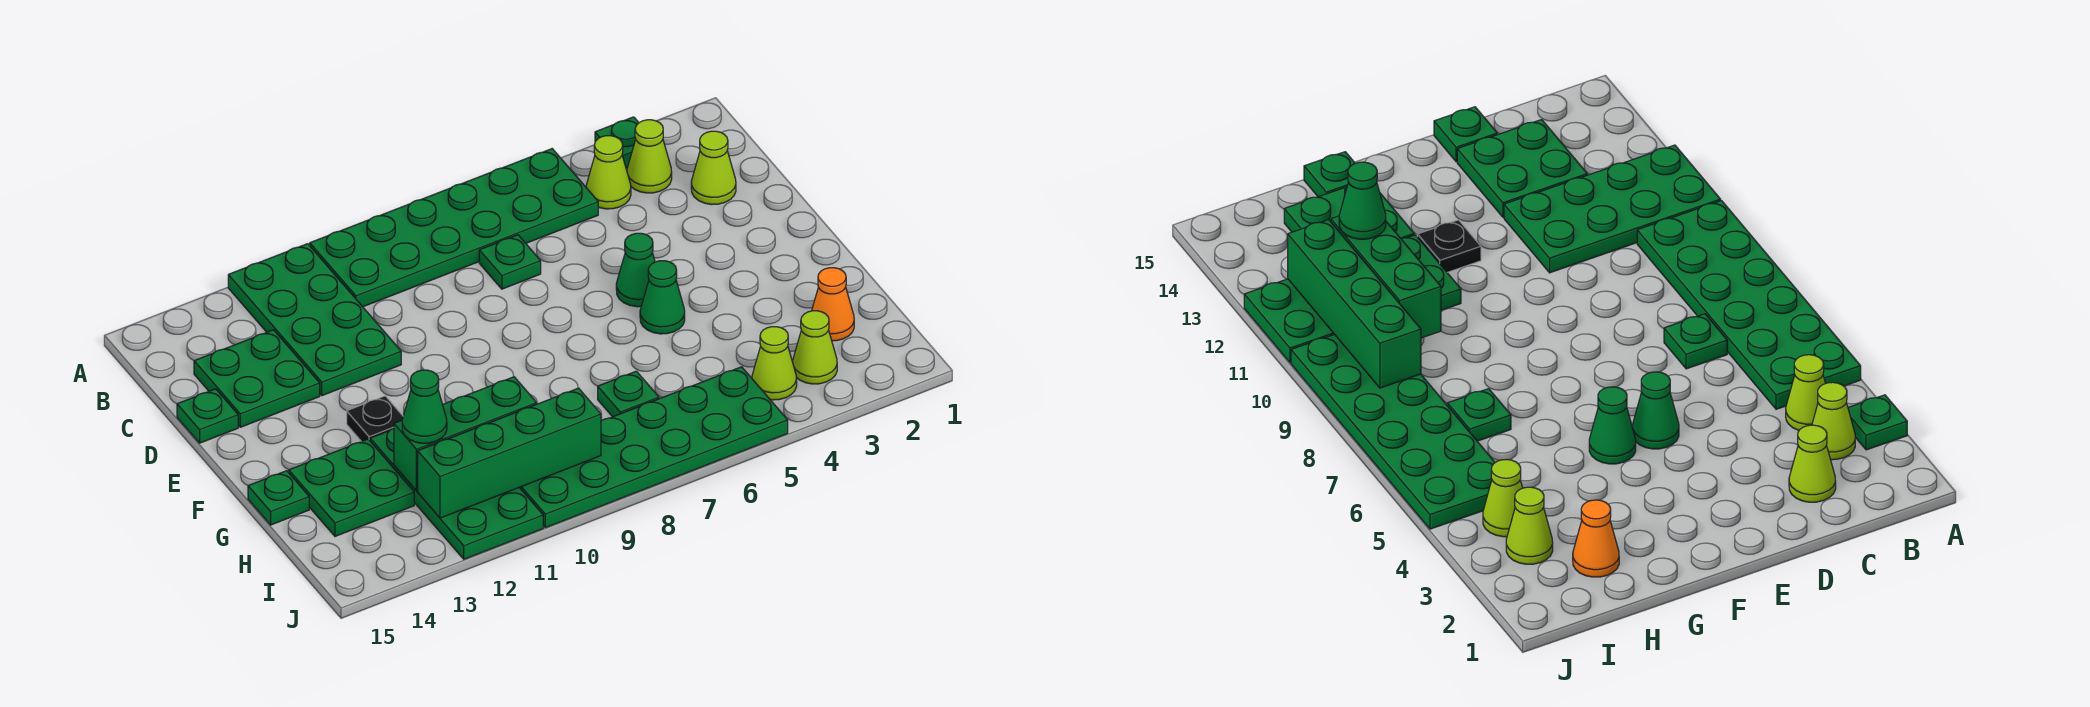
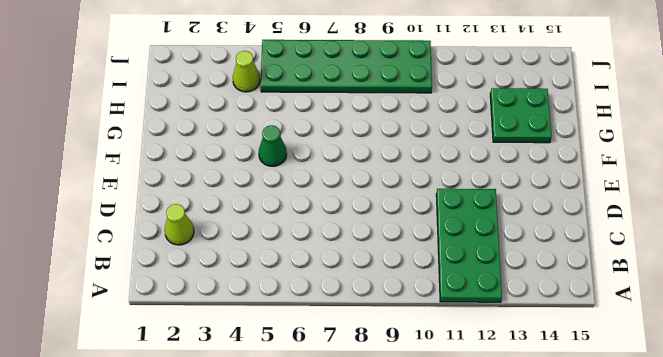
none -> green plate A3 level 1
none -> green plate A5:B10 level 1
none -> lime cone B3 level 1

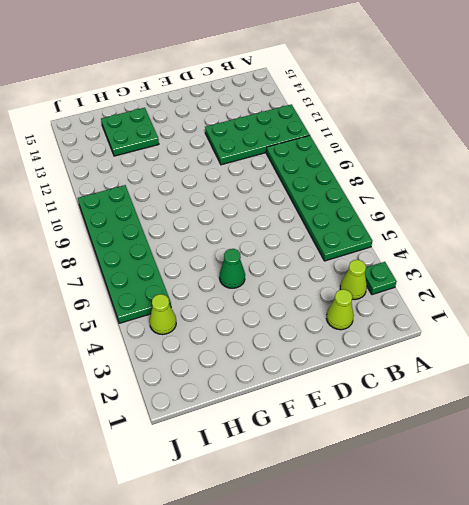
none -> lime cone B4 level 1
none -> green plate C7 level 1
none -> green plate C13:D14 level 1

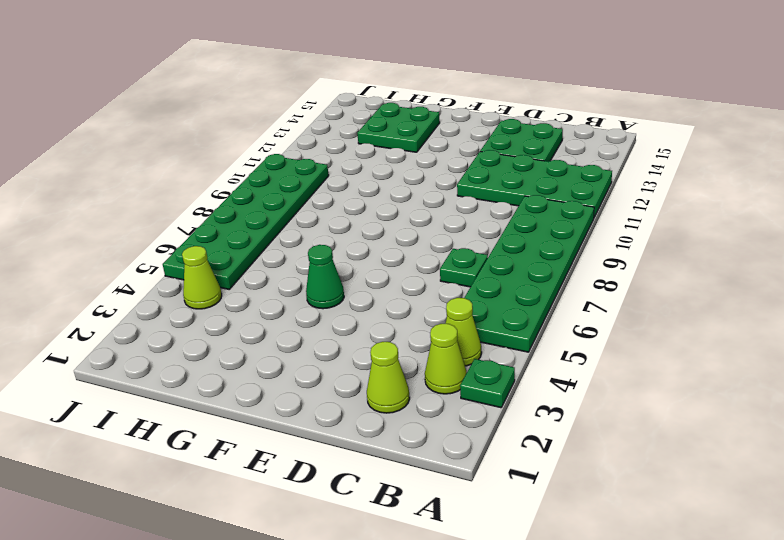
none -> green plate D15 level 1
none -> green cone E5 level 1
none -> black plate F12 level 1

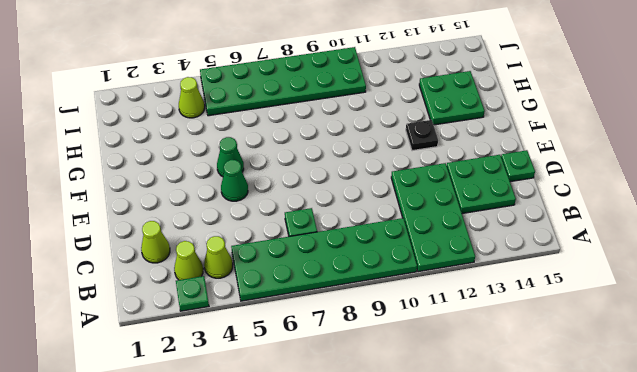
none -> green plate G11:J12 level 1
none -> green plate G15 level 1
none -> orange cone H2 level 1

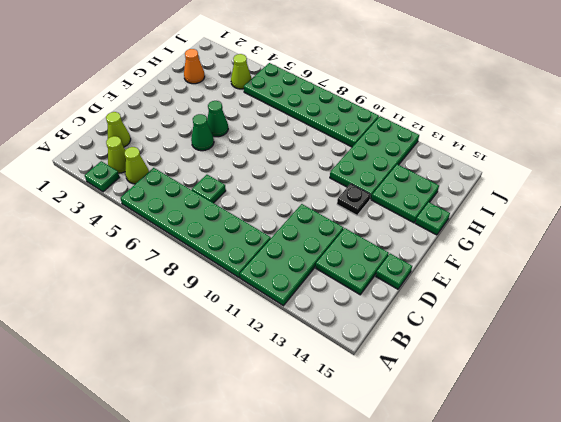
none -> green plate H7 level 1
none -> lime cone I3 level 1
none -> green brick H10:H12 level 2

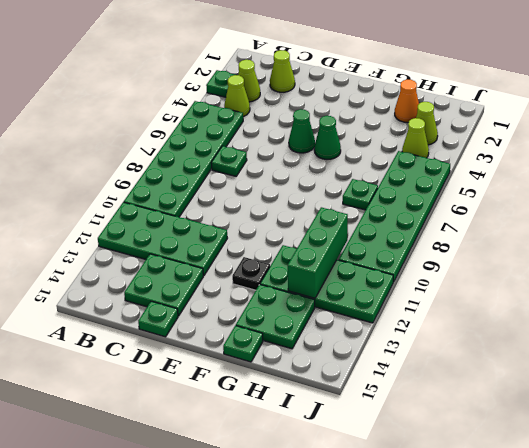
none -> green brick I9:I12 level 2
none -> green cone H12 level 3

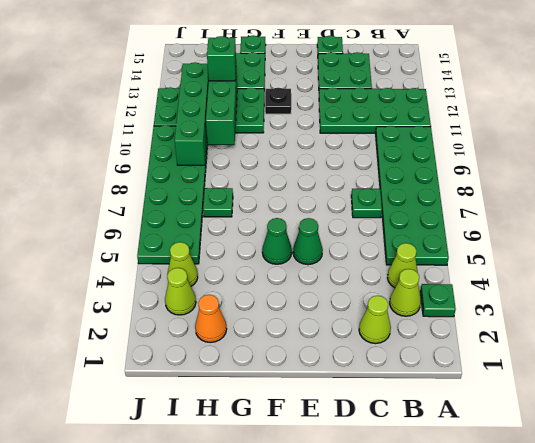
green brick H12 level 3 -> green cone H12 level 3

